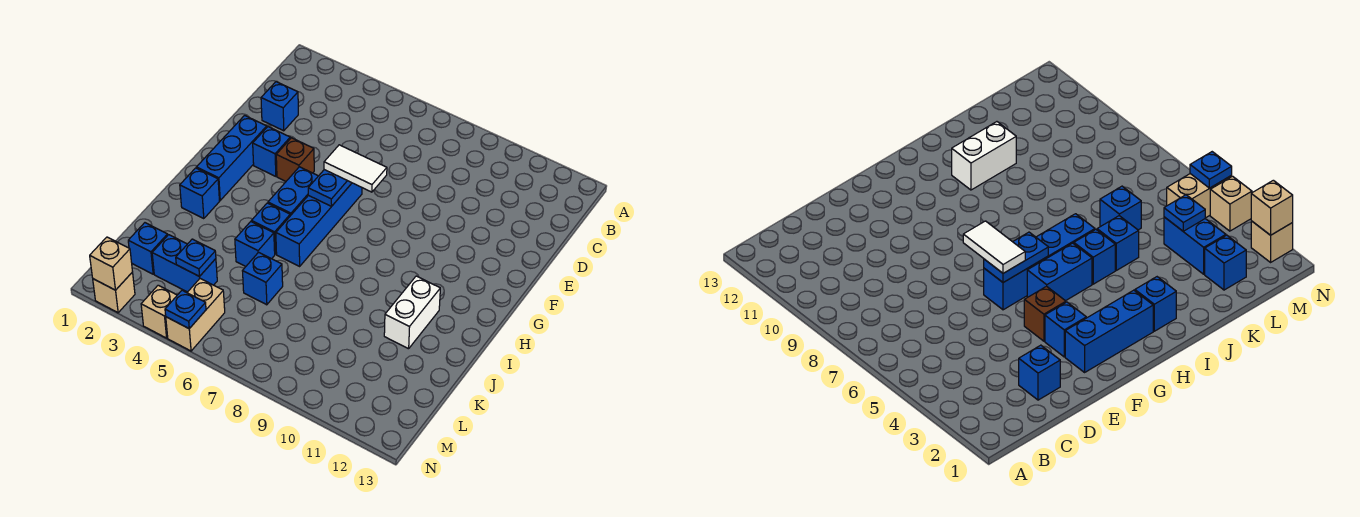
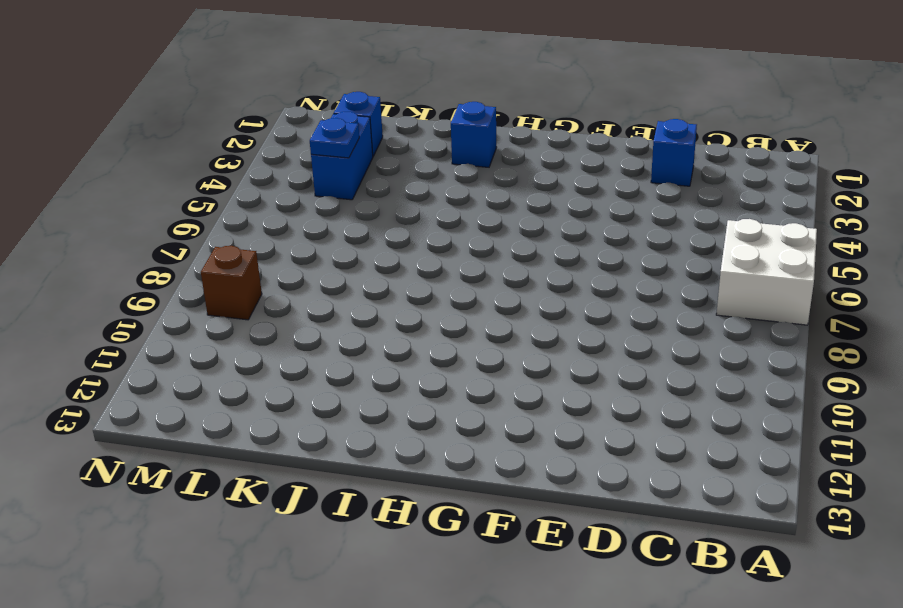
white brick A6:B7 level 1 -> none
brown brick M9 level 1 -> brown brick F4 level 1
none -> blue brick F2:H2 level 1
none -> blue brick F3 level 1
none -> blue brick F6:I6 level 1

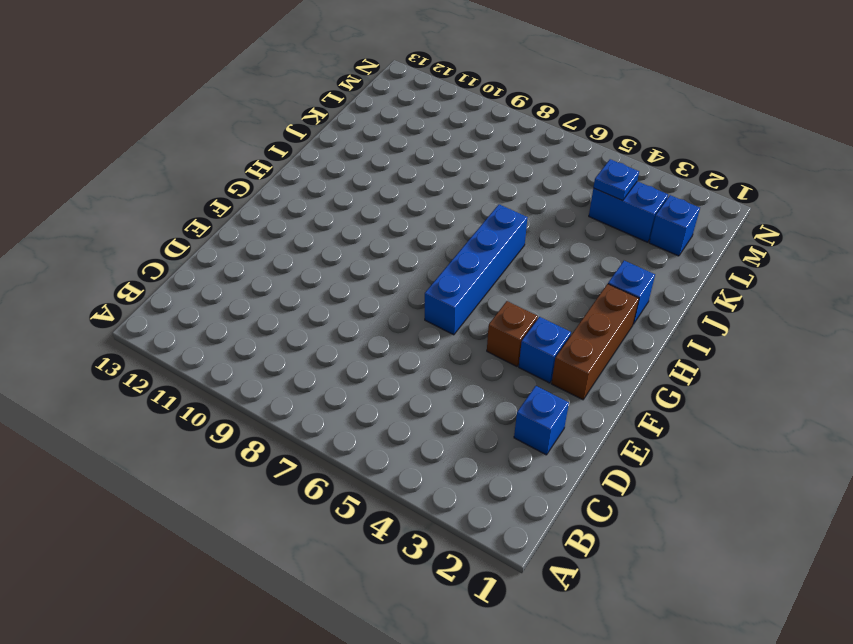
brown brick F2:H2 level 1 -> blue brick F2:H2 level 1
none -> blue brick G5:H5 level 1
none -> blue brick I5 level 1
none -> white brick I11:J11 level 1

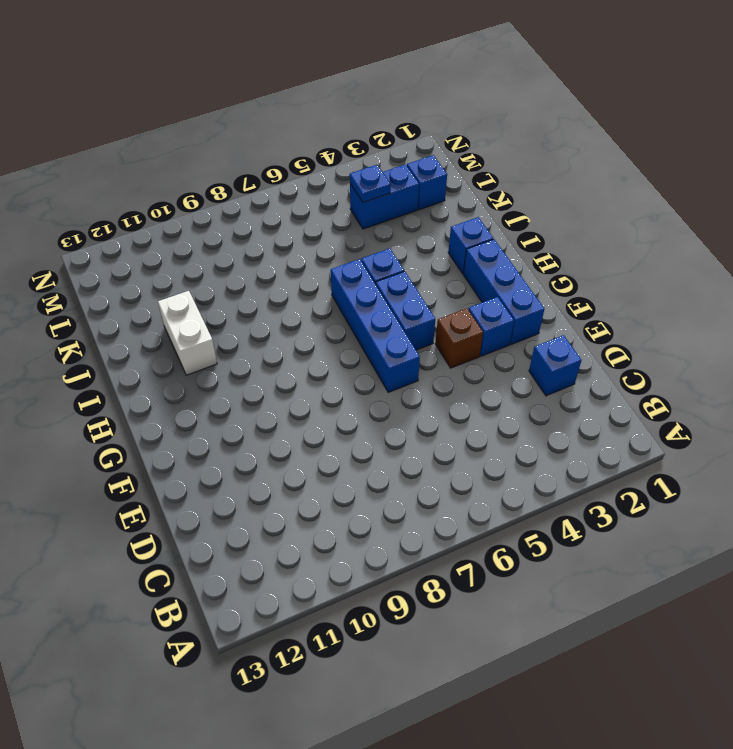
none -> blue brick J5 level 1
none -> blue brick K6 level 1
none -> tan brick M5:N5 level 1

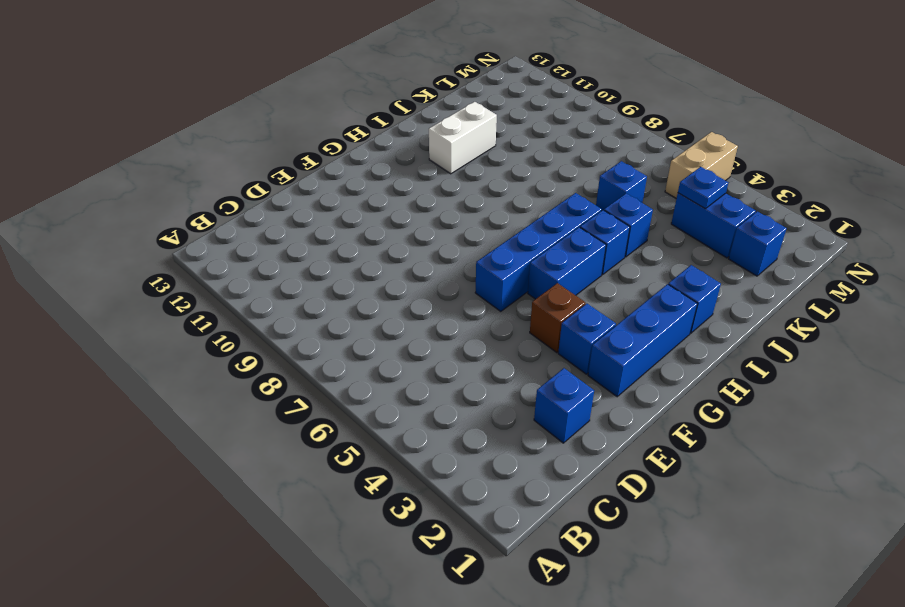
none -> tan brick N2 level 1
none -> tan brick N4 level 1
none -> blue plate F6:G6 level 2

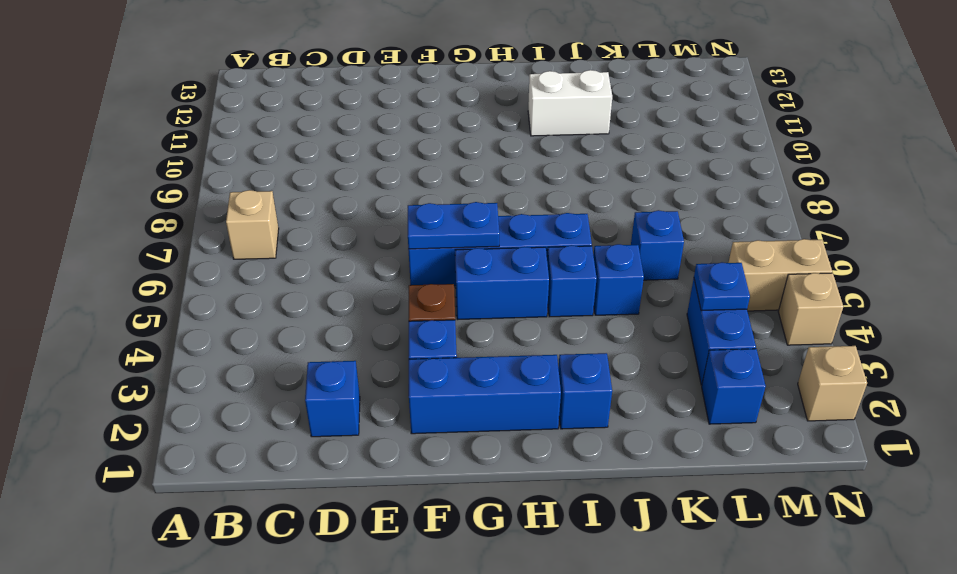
tan brick B7 level 1 -> tan brick N2 level 2
none -> blue plate N5 level 2
none -> white tile F6:F7 level 3

